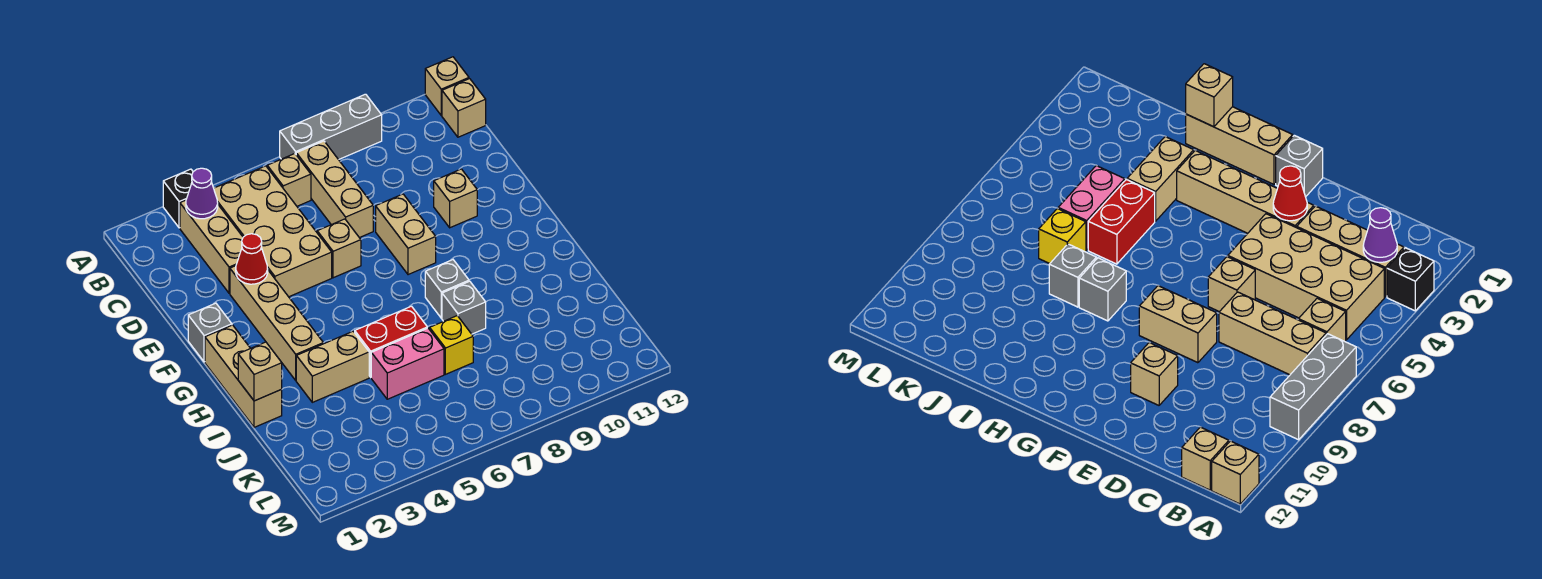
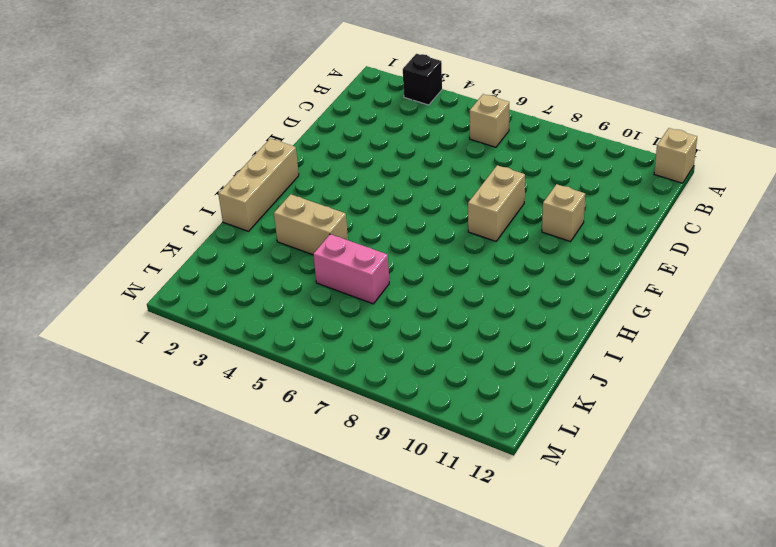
none -> grey brick A7:A9 level 1
none -> tan brick B3:D3 level 1
none -> tan brick B4:E5 level 1

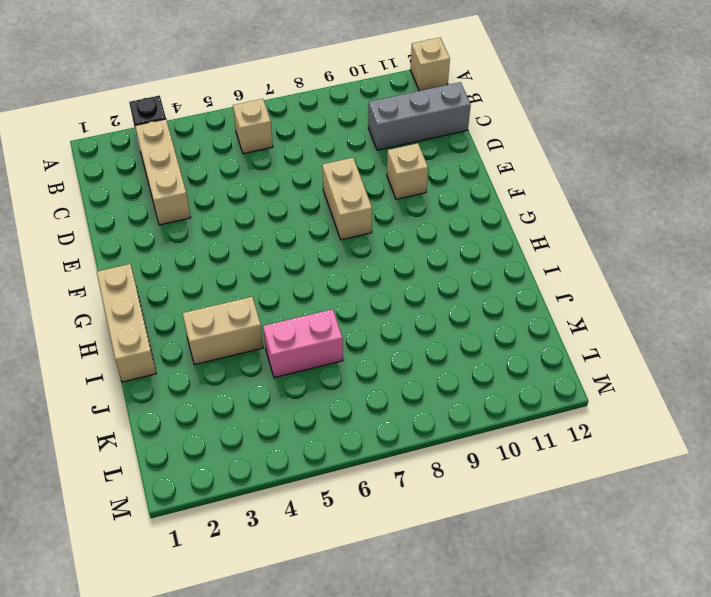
grey brick C10:C12 level 1 -> grey brick A7:A9 level 1
none -> tan brick B4:E5 level 1
none -> tan brick B7:D7 level 1
none -> tan brick B12 level 1

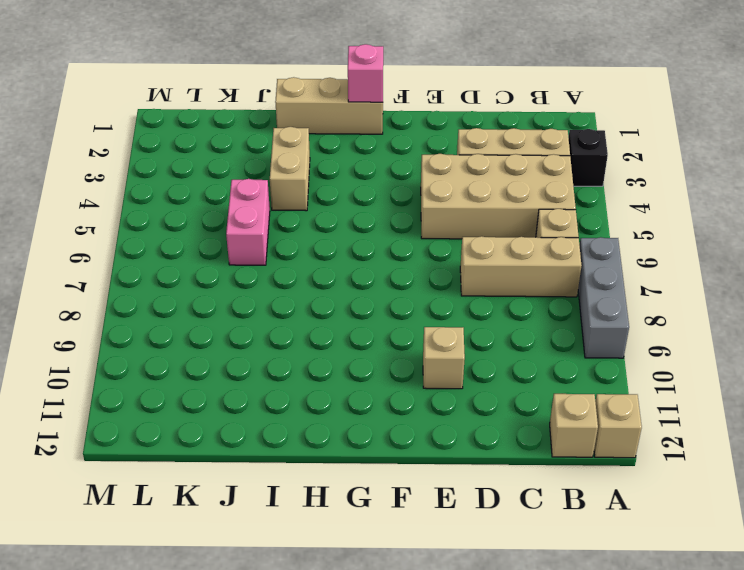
pink brick G1 level 2 -> none
none -> tan brick E3:H3 level 1
none -> tan brick E6 level 1
none -> tan brick E8:F8 level 1

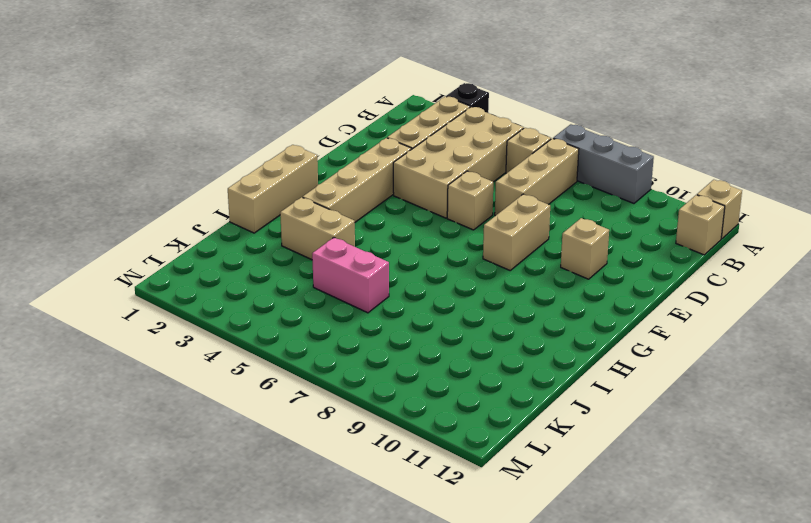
none -> grey brick F1 level 1
none -> grey brick H8 level 1
none -> red brick I5:I6 level 1

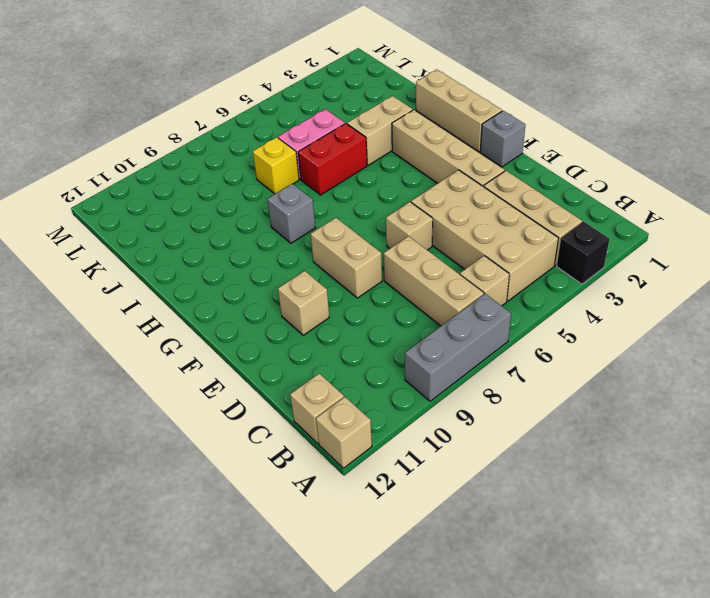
none -> grey brick I8 level 1
none -> purple cone B3 level 2
none -> red cone E3 level 2

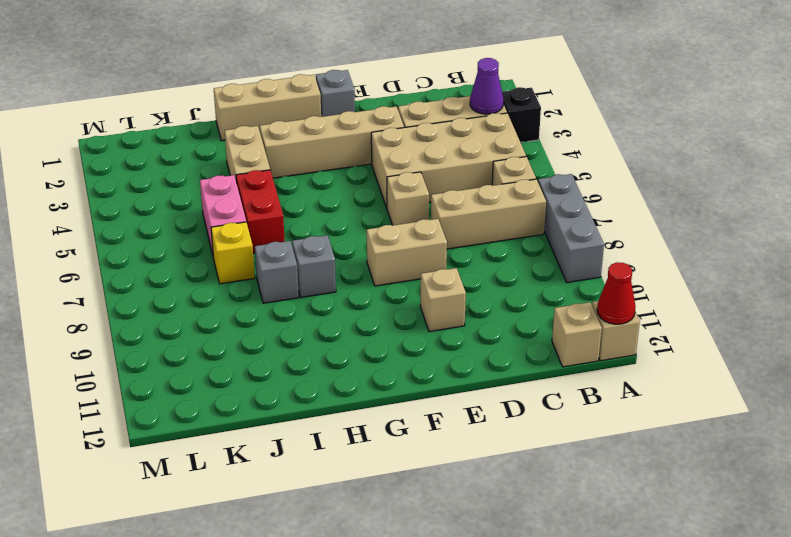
red cone A12 level 2 -> red cone E3 level 2
none -> tan brick I1 level 2

